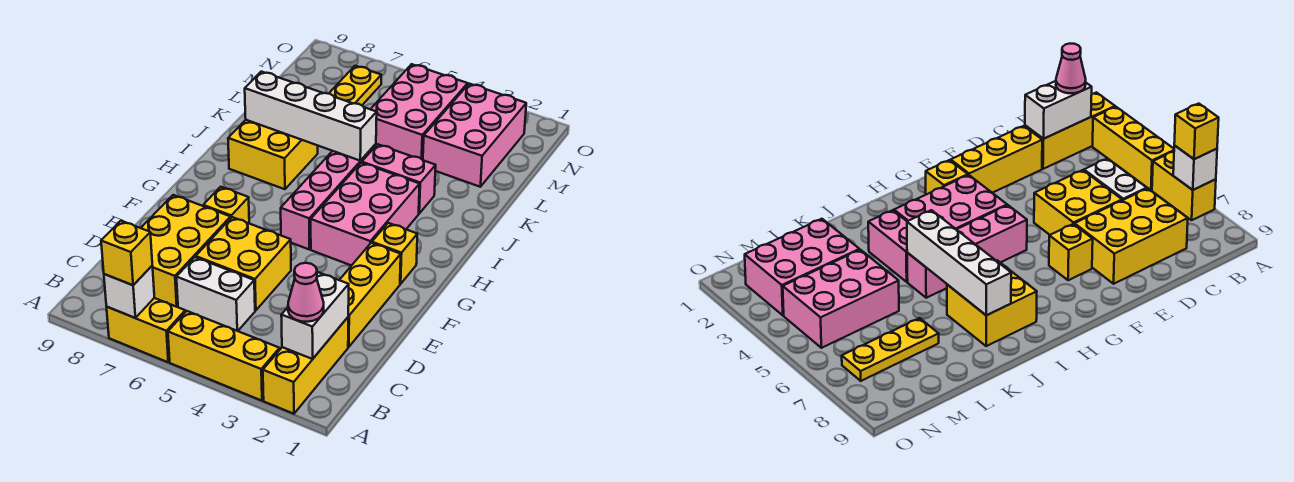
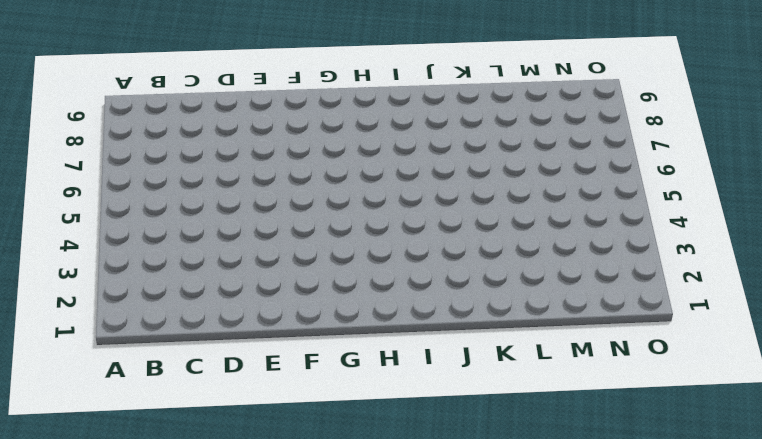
none -> yellow brick A2:C2 level 1
none -> yellow brick A3:A5 level 1
none -> yellow brick A6:A7 level 1

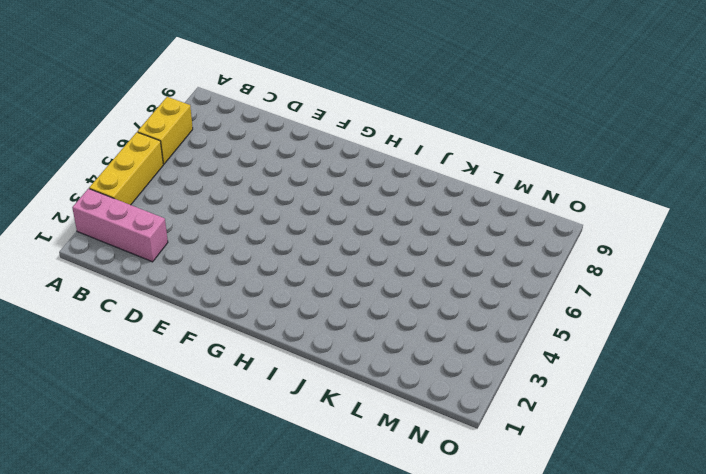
pink brick A2:C2 level 1 -> yellow brick A2:C2 level 1
none -> white brick C5:C6 level 1
none -> yellow brick C7:E8 level 1
none -> yellow brick D2:F2 level 1

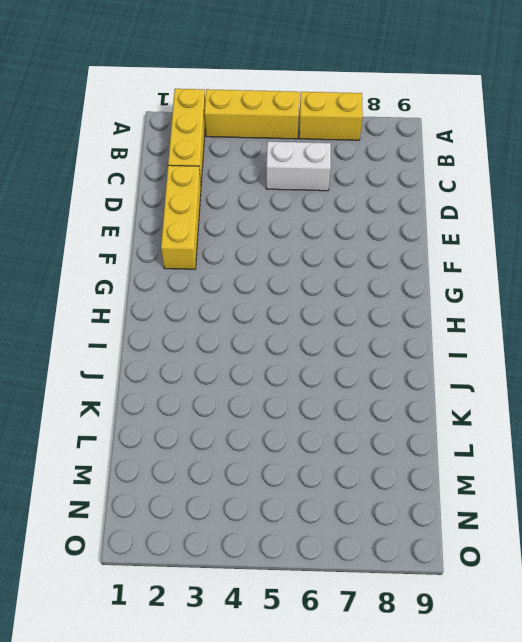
none -> yellow brick C7:E8 level 1
none -> yellow brick D5:E6 level 1
none -> yellow brick F7 level 1

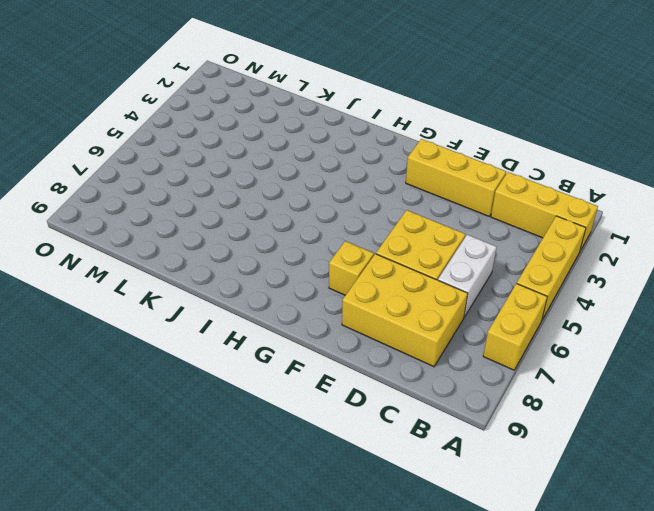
none -> yellow brick G2 level 1
none -> pink brick G3:I4 level 1
none -> pink brick G5:J5 level 1

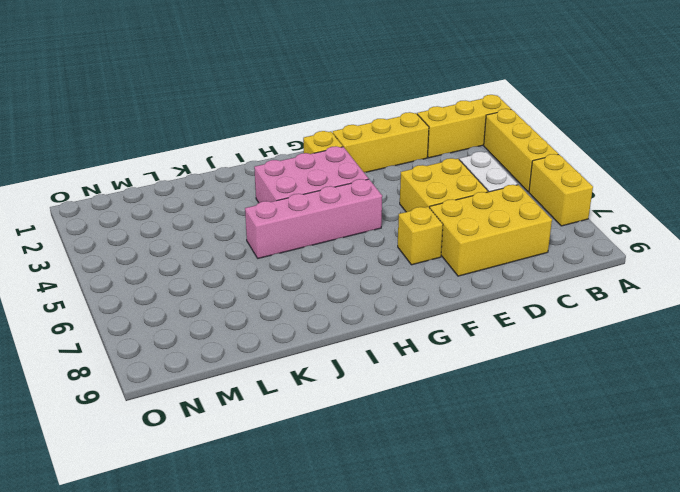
none -> yellow brick I7:J8 level 1
none -> pink brick J3:J4 level 1
none -> pink brick L2:N3 level 1

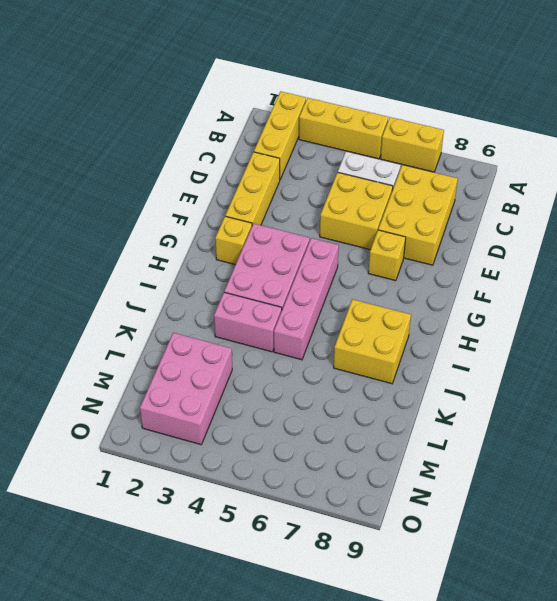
none -> pink brick L4:N5 level 1
none -> yellow plate L7:N7 level 1
none -> white brick A7 level 2

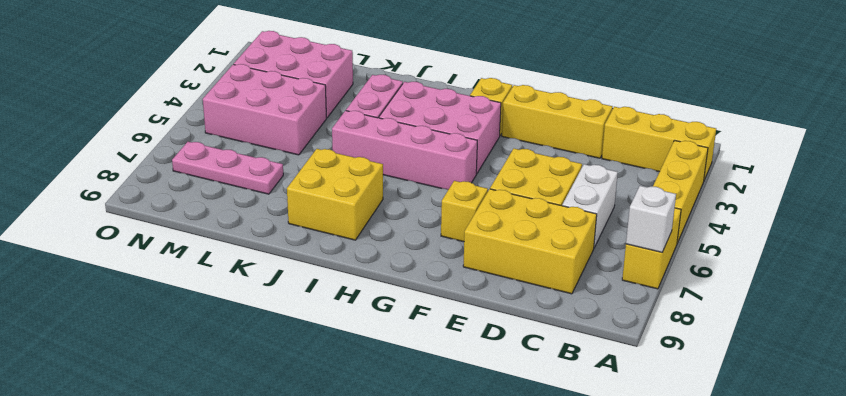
pink plate L7:N7 level 1 -> yellow plate L7:N7 level 1
none -> white brick B2:C2 level 2
none -> white brick J5:J8 level 2
none -> yellow brick A7 level 3

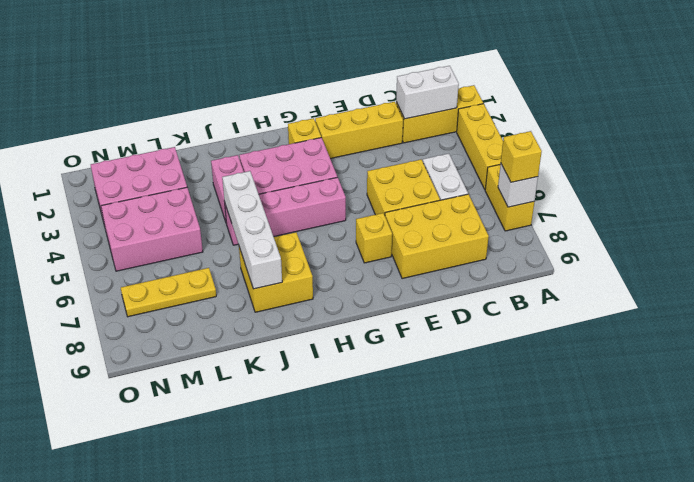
none -> pink cone B2 level 3

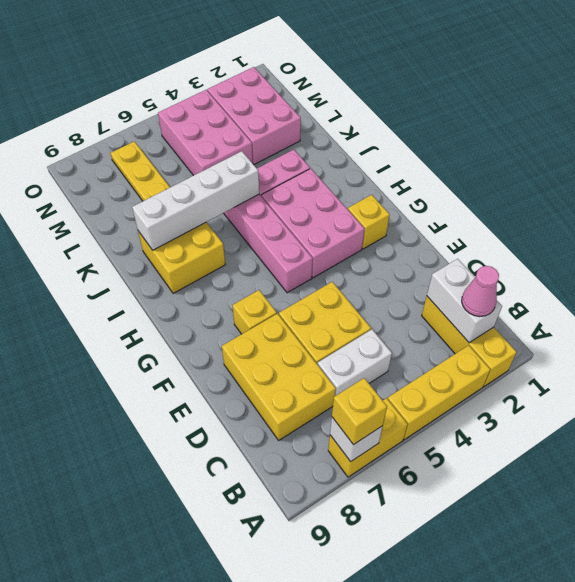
none -> yellow brick D2:F2 level 1

